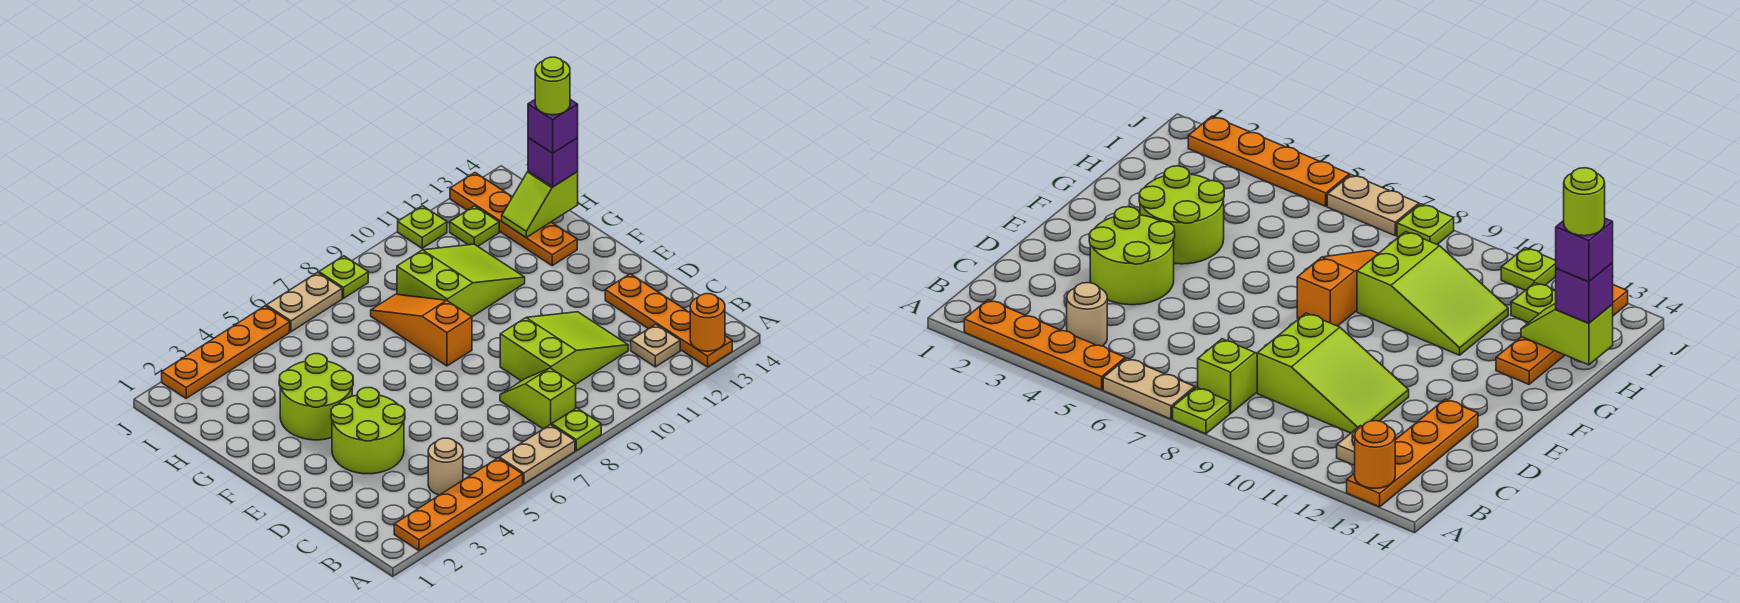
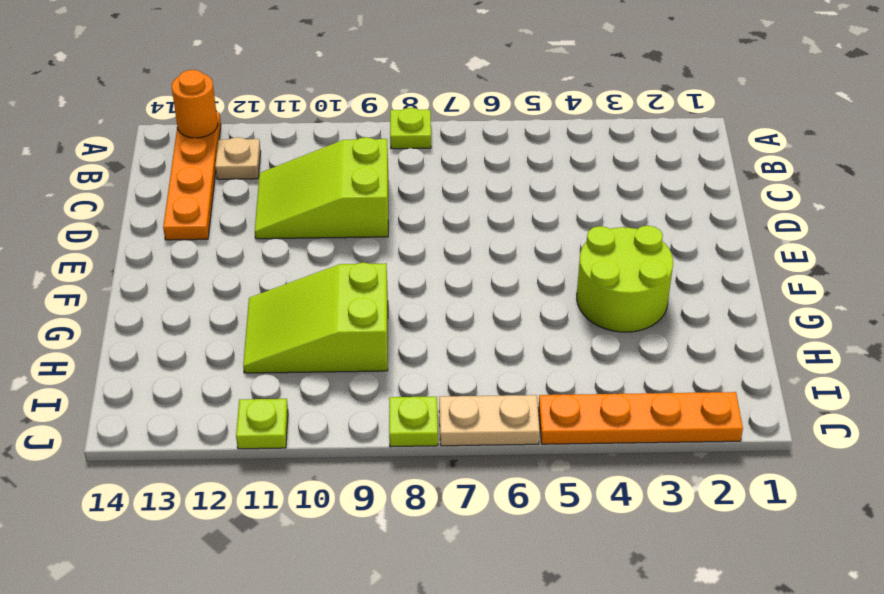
none -> orange plate A2:A5 level 1
none -> tan plate A6:A7 level 1
none -> tan round brick B4 level 1

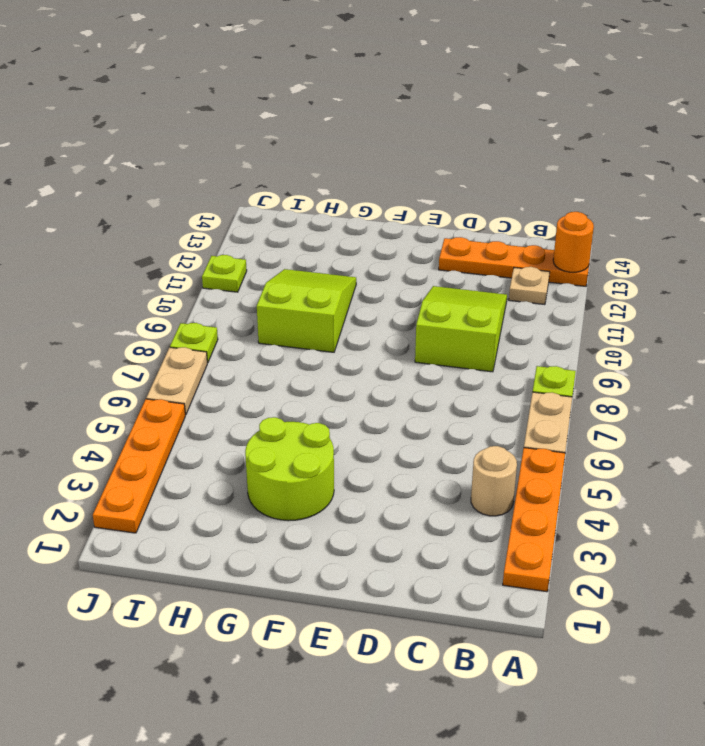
none -> lime slope B8:C8 level 1 top B
none -> lime round brick D3:E4 level 1
none -> orange slope F8:H8 level 1 top F

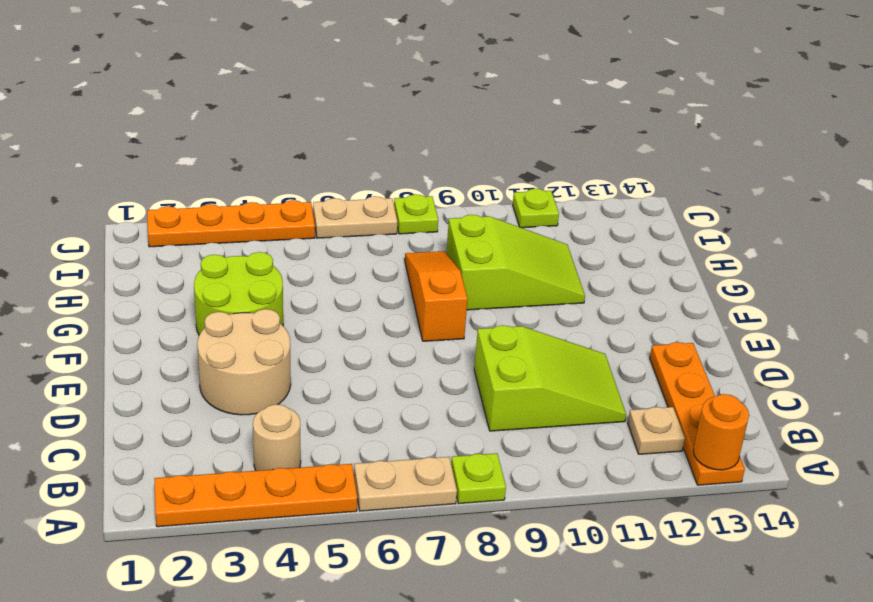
tan round brick D3:E4 level 1 -> lime round brick D3:E4 level 1
none -> lime slope B8:C8 level 1 top B
none -> orange plate G13:J13 level 1
none -> lime plate I12 level 1

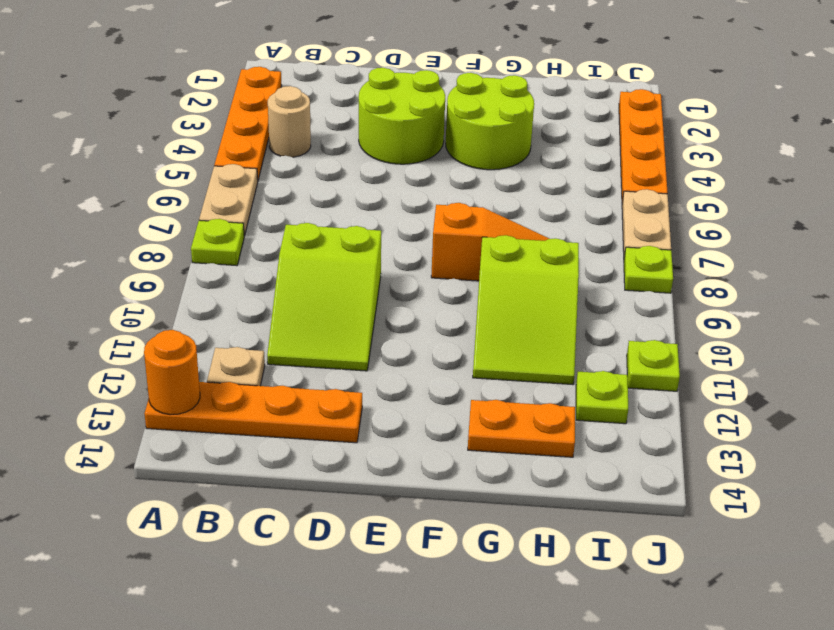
orange plate G13:H13 level 1 -> orange plate G13:J13 level 1
none -> lime slope B8:C8 level 1 top B
none -> lime slope H13:H14 level 2 top 14
none -> purple brick H14 level 3

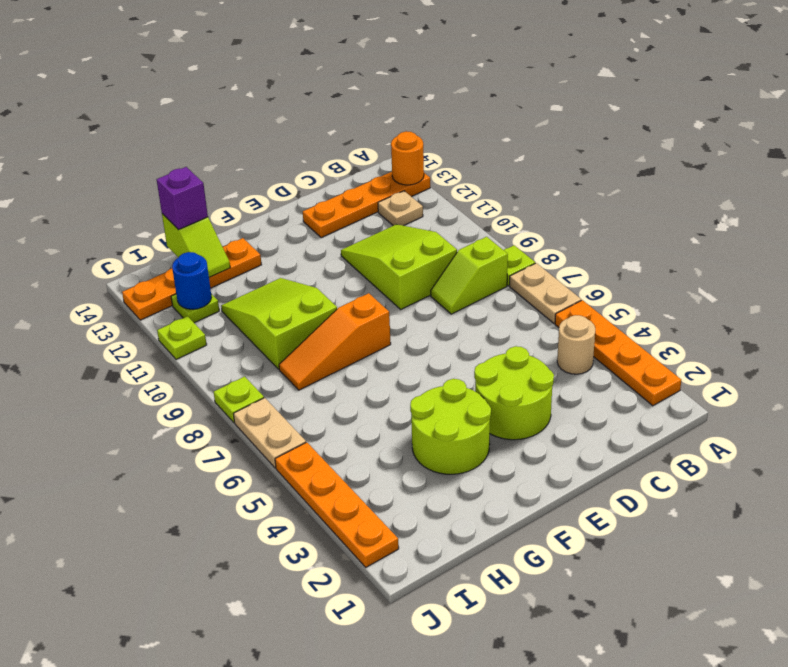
blue round brick I12 level 2 -> none
none -> purple brick H14 level 4
none -> lime round brick H14 level 5

